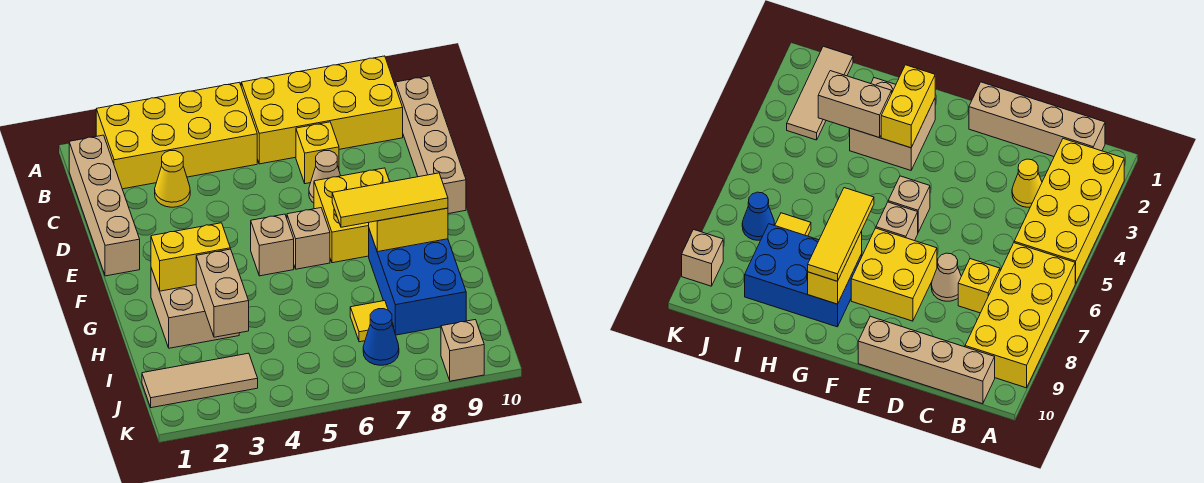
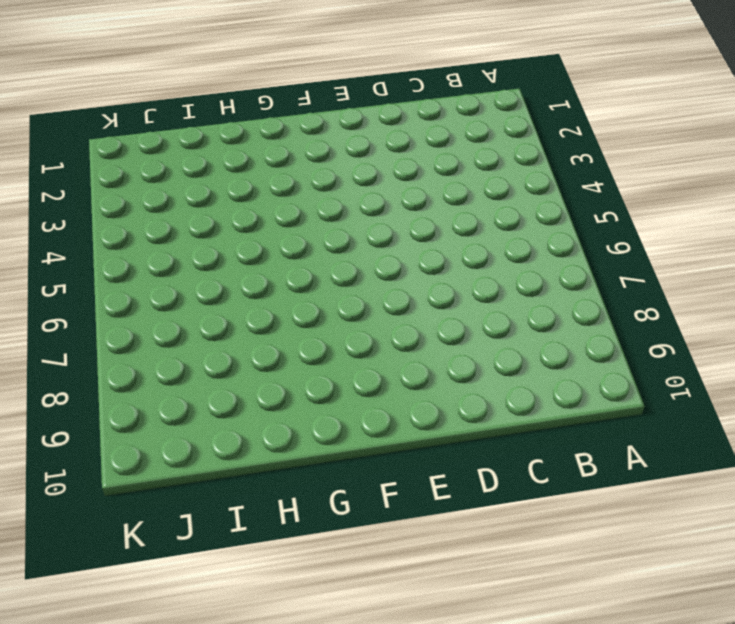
none -> yellow brick A2:B5 level 1
none -> yellow brick A6:B9 level 1
none -> tan brick B1:E1 level 1

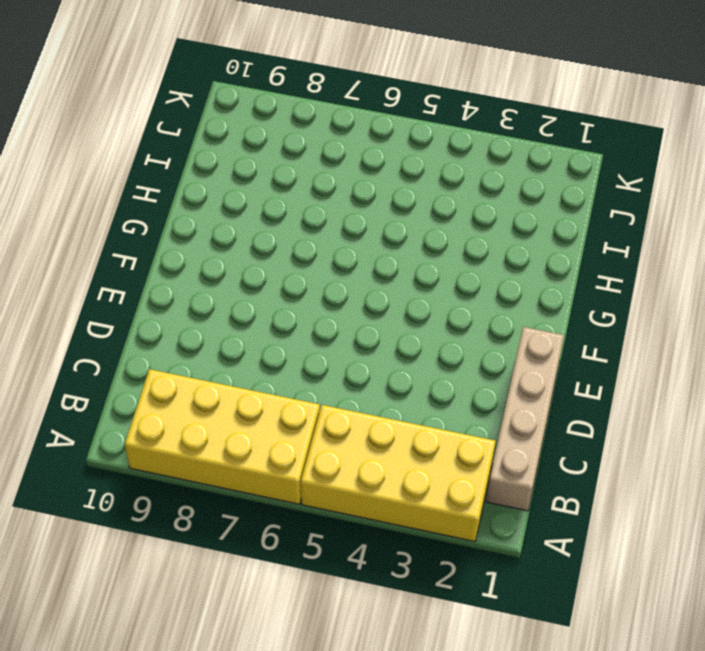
none -> tan brick B10:E10 level 1
none -> yellow cone C3 level 1
none -> yellow brick C7 level 1

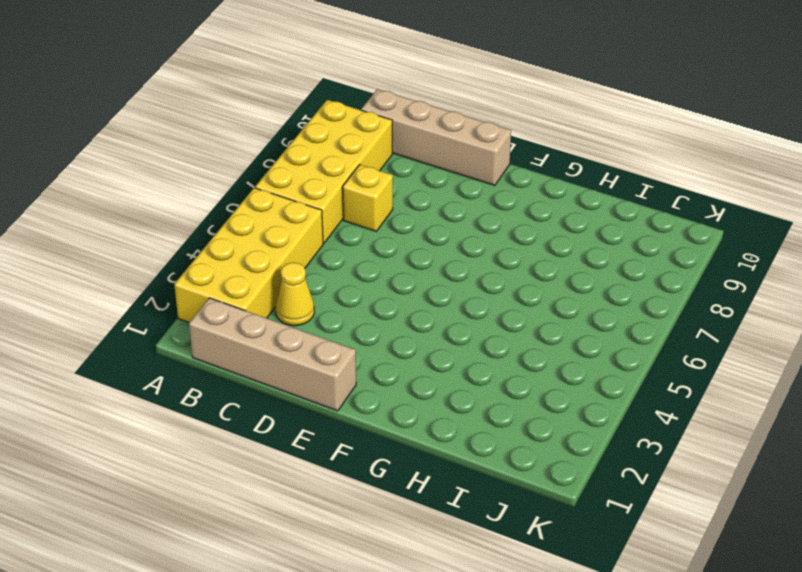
none -> tan cone D7 level 1
none -> yellow brick E7:F8 level 1
none -> tan brick F5 level 1

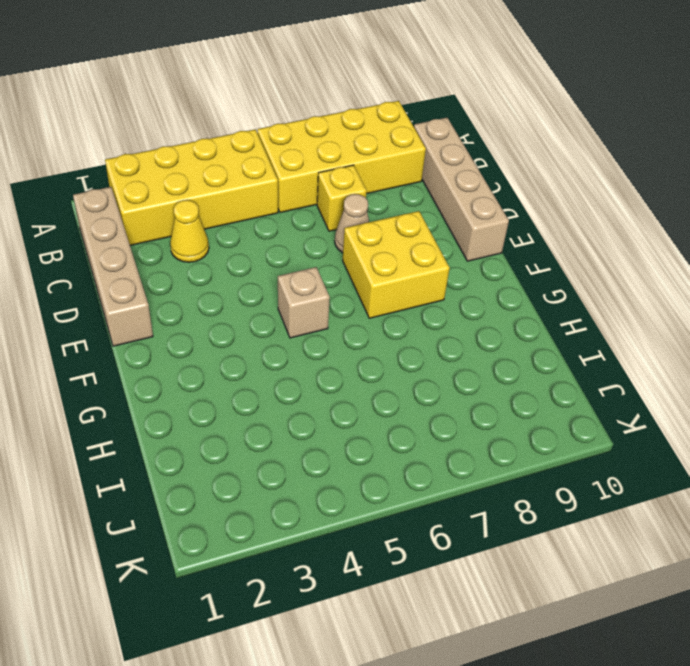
none -> tan brick F6 level 1
none -> tan brick G2:H3 level 1
none -> blue brick G8:I9 level 1

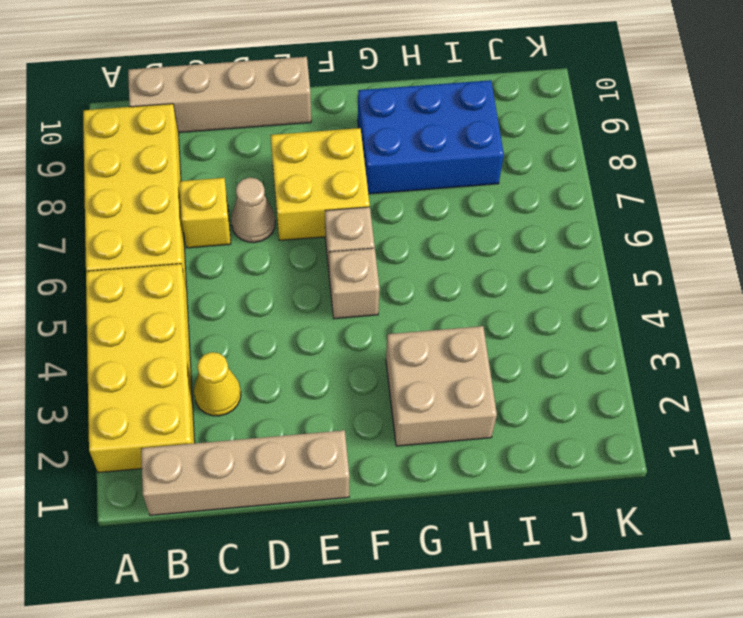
none -> yellow tile I7 level 1
none -> tan tile J1:J3 level 1
none -> blue cone J7 level 1

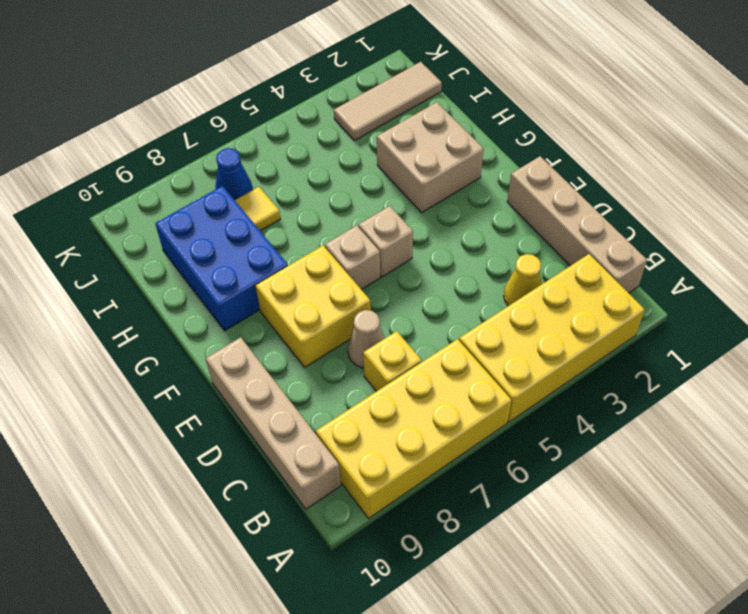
none -> tan brick K9 level 1
none -> yellow brick G2:G3 level 2
none -> yellow brick G8:G9 level 2

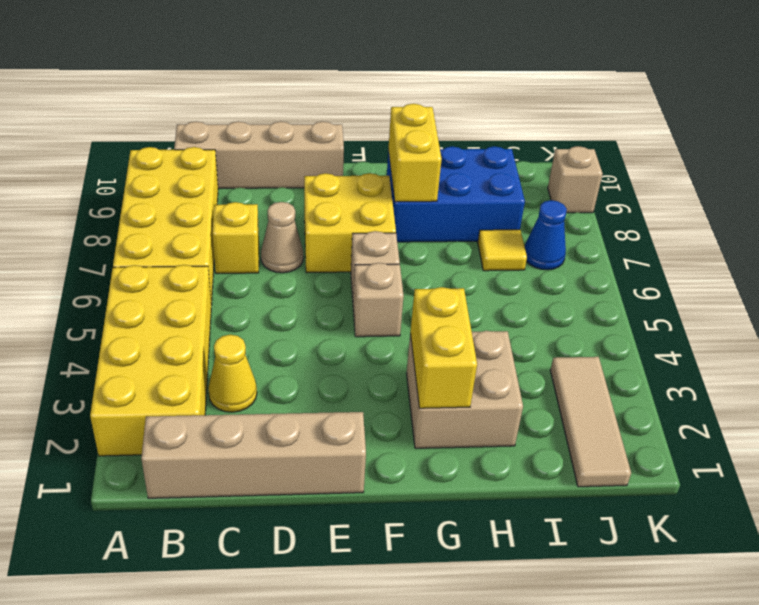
none -> tan brick H3:I3 level 2
none -> yellow tile G7:G9 level 3

